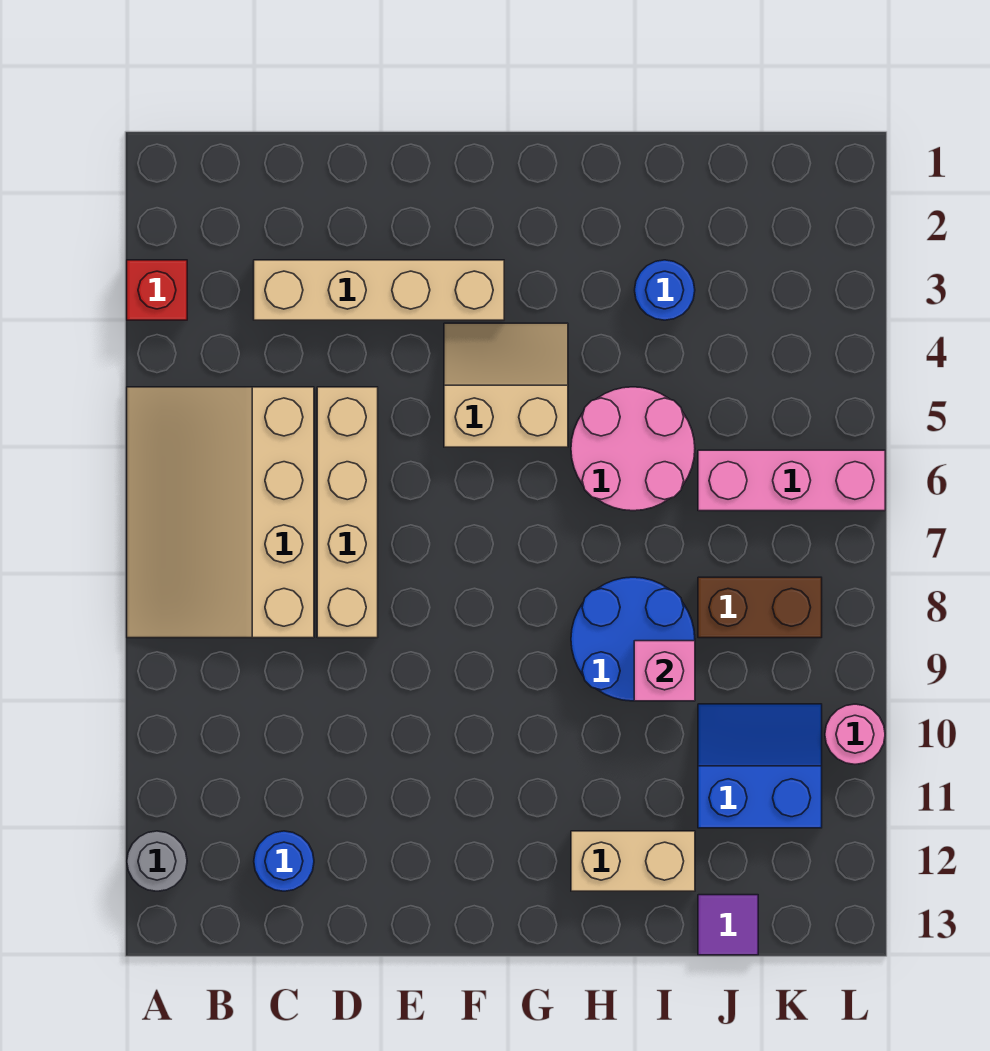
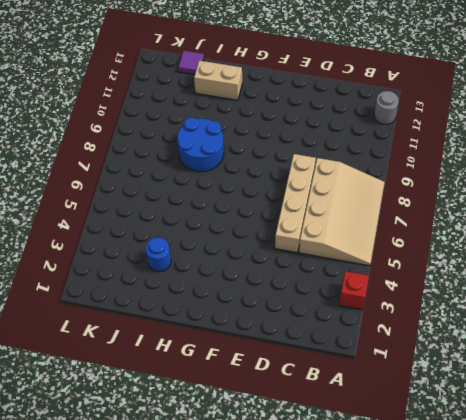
none -> tan brick C3:F3 level 1
none -> blue round brick C12 level 1
none -> tan slope F4:G5 level 1 top 5

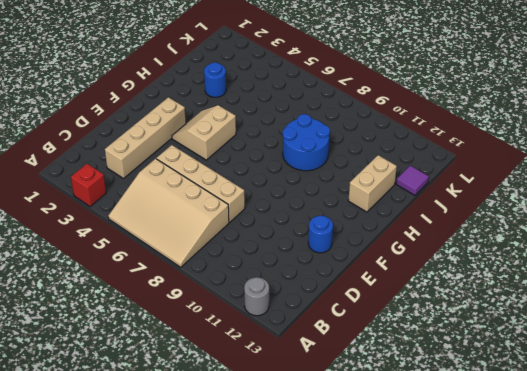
blue round brick E12 level 1 -> blue round brick C12 level 1
none -> pink round brick H5:I6 level 1
none -> pink brick J6:L6 level 1
none -> brown brick J8:K8 level 1

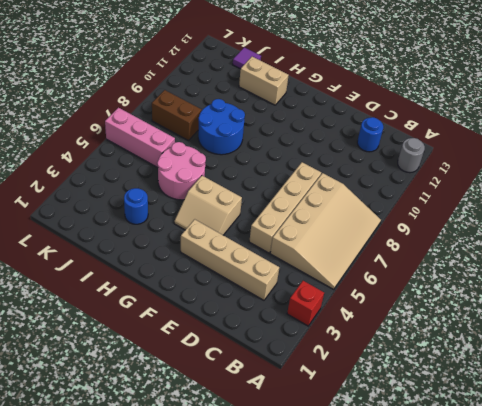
none -> blue slope J10:K11 level 1 top 11
none -> pink round brick L10 level 1
none -> pink brick I9 level 2

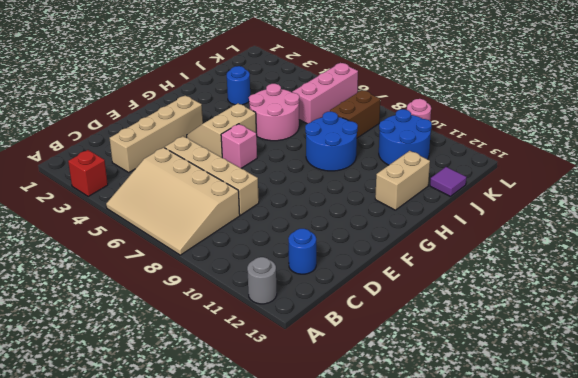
pink brick F6 level 1 -> pink brick I9 level 2
blue round brick J10:K11 level 1 -> blue slope J10:K11 level 1 top 11

